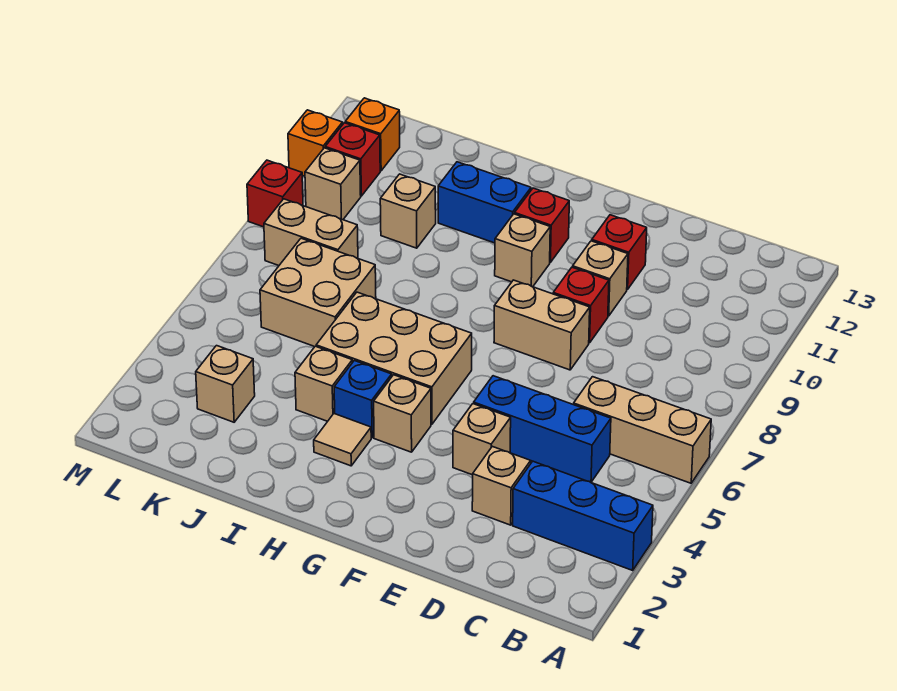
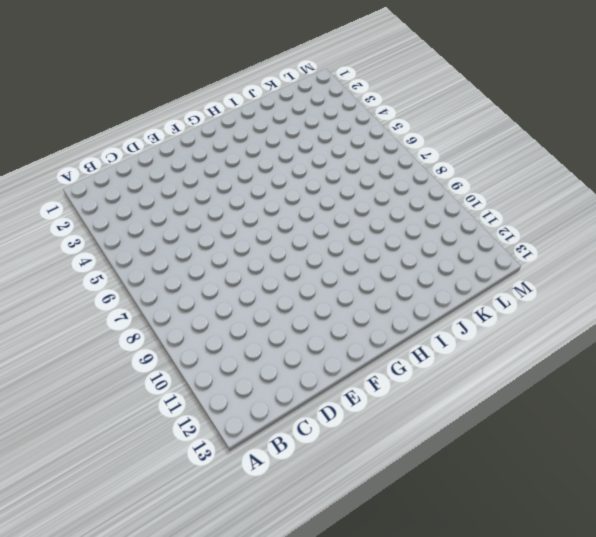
none -> blue brick A3:C3 level 1
none -> tan brick A6:C6 level 1
none -> blue brick C5:E5 level 1

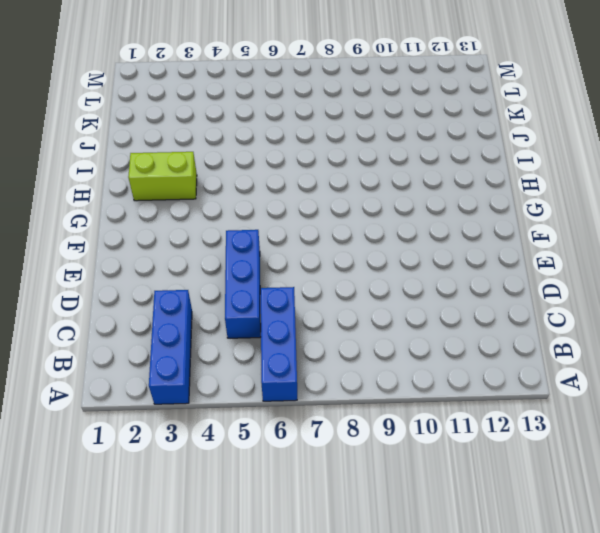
blue brick A6:C6 level 1 -> tan brick A6:C6 level 1
lime brick H2:H3 level 1 -> tan tile H3 level 1
none -> tan brick D3 level 1
none -> tan brick E4 level 1
none -> tan brick E8:F8 level 1

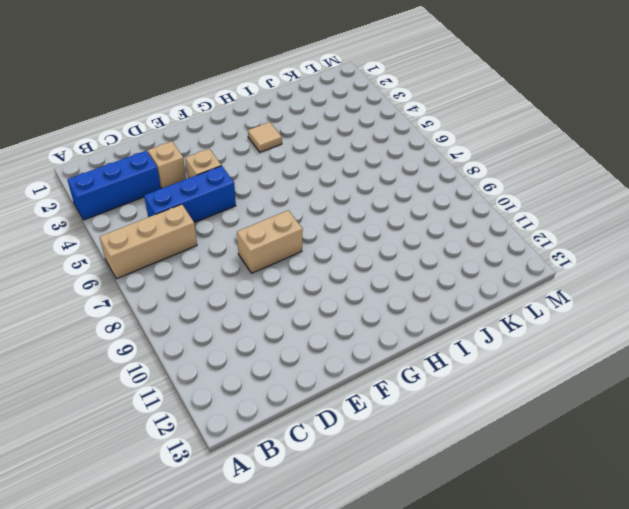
none -> red brick E9 level 1
none -> tan brick E10 level 1
none -> red brick E11 level 1

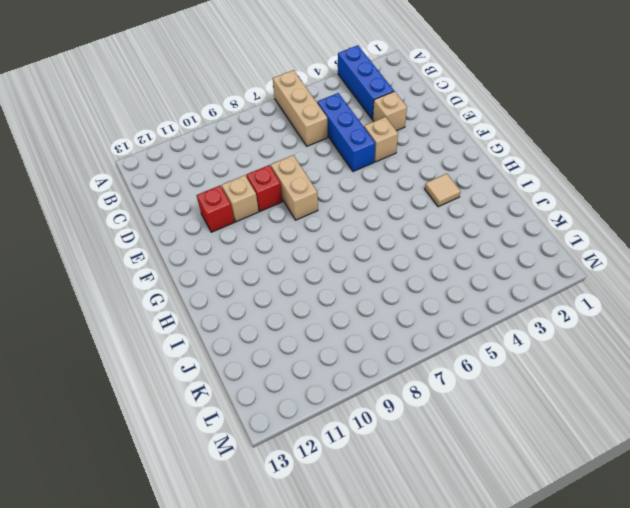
none -> tan brick G4 level 1
none -> tan brick G5:I6 level 1
none -> tan brick G10 level 1

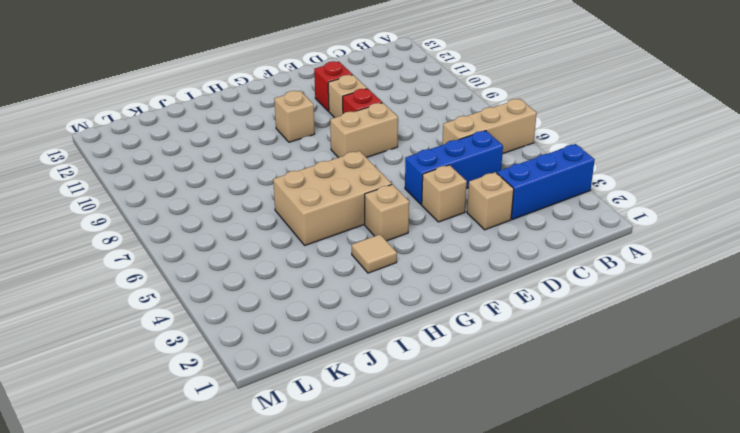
none -> red brick G11 level 1
none -> blue brick H4 level 1
none -> blue brick H11:I11 level 1

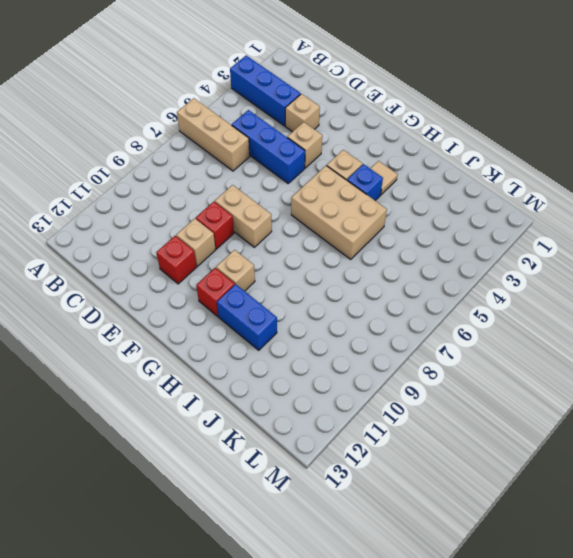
none -> tan brick I4 level 1
none -> tan brick J6:K7 level 1
none -> tan brick J10 level 1

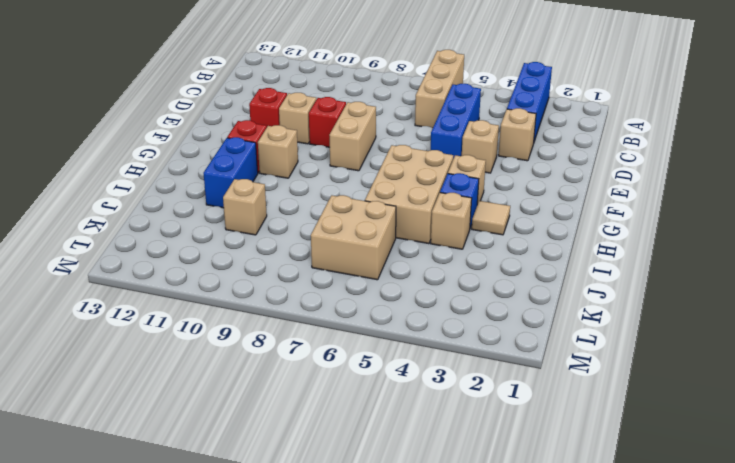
none -> tan brick K3 level 1
none -> tan brick K8:L8 level 1
none -> tan brick L10 level 1

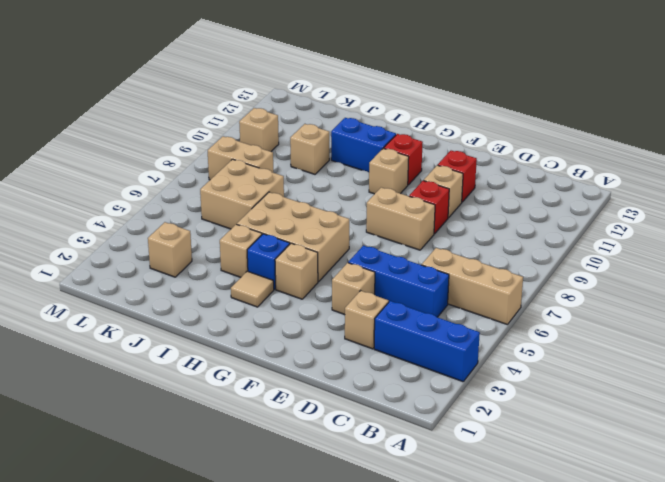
none -> red brick L11 level 1
none -> orange brick L12 level 1
none -> red brick M9 level 1

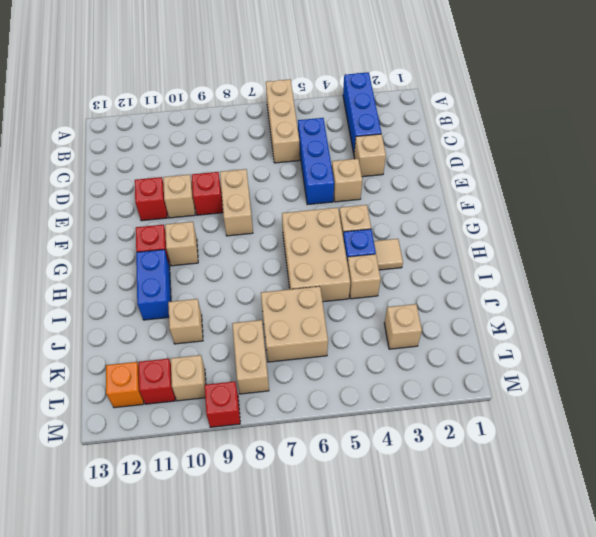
none -> orange brick M11 level 1

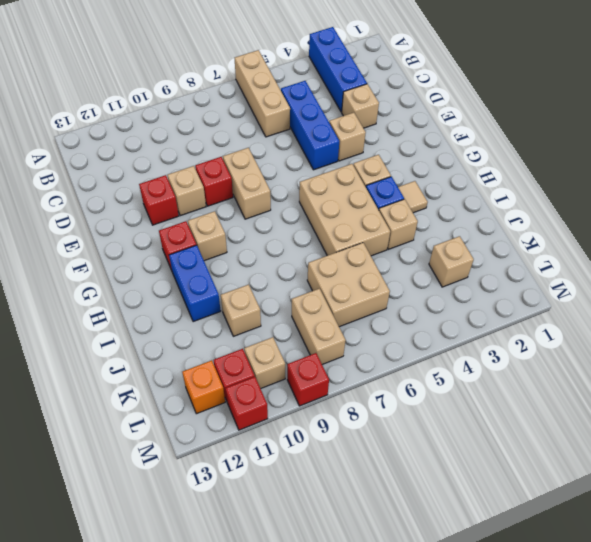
red brick M11 level 1 -> orange brick M11 level 1

